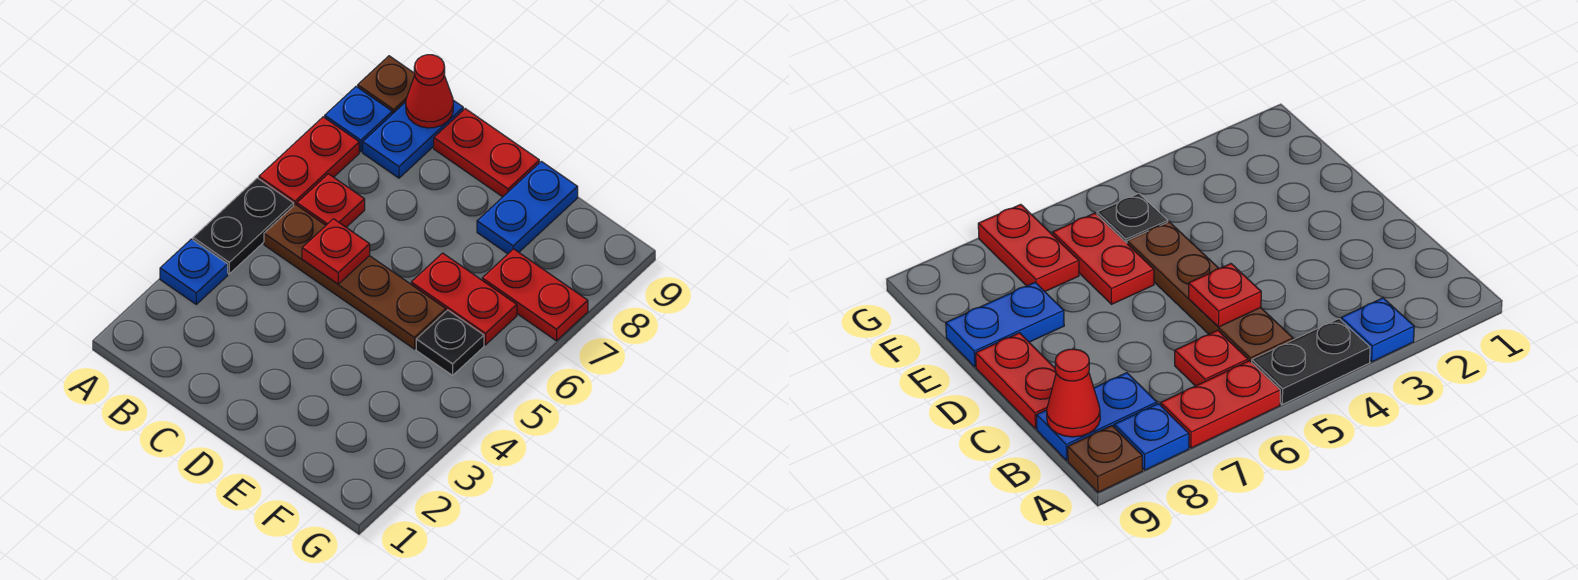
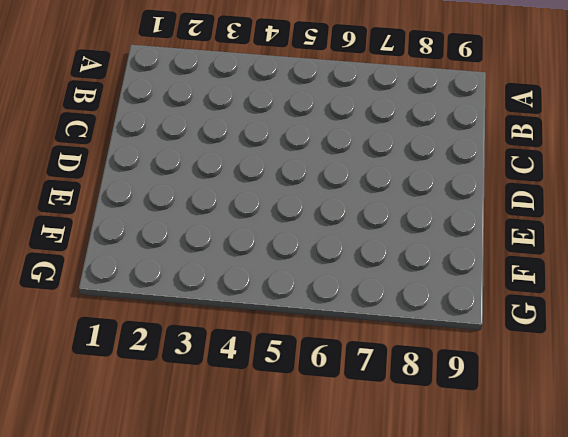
none -> blue plate A3 level 1
none -> black plate A4:A5 level 1
none -> red plate A6:A7 level 1

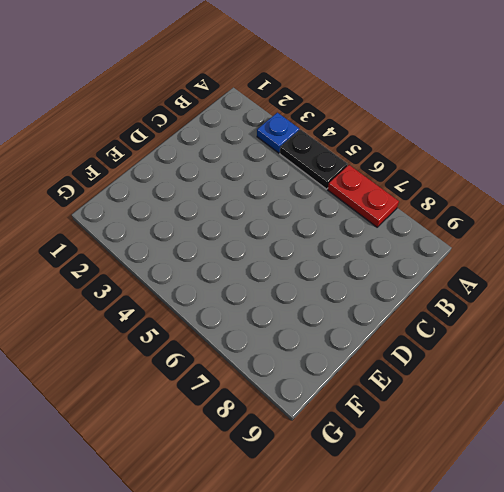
none -> blue plate A8 level 1
none -> brown plate A9 level 1
none -> brown plate B5:E5 level 1

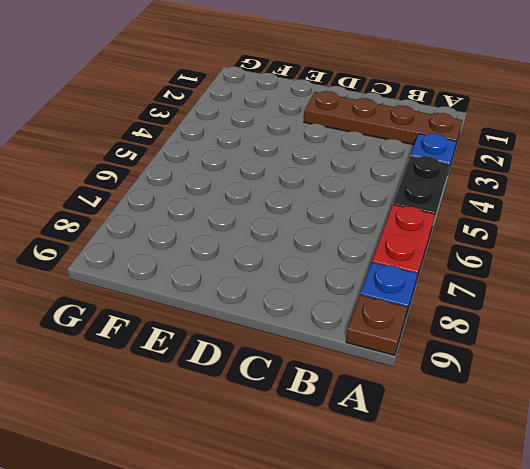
brown plate A2:D2 level 1 -> brown plate B5:E5 level 1
none -> red plate B6 level 1
none -> blue plate B8:B9 level 1
none -> red plate C9:D9 level 1

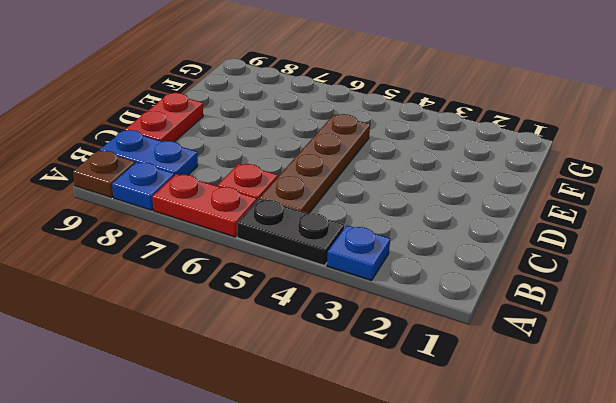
none -> red plate E6:F6 level 1
none -> blue plate E8:E9 level 1
none -> black plate F5 level 1

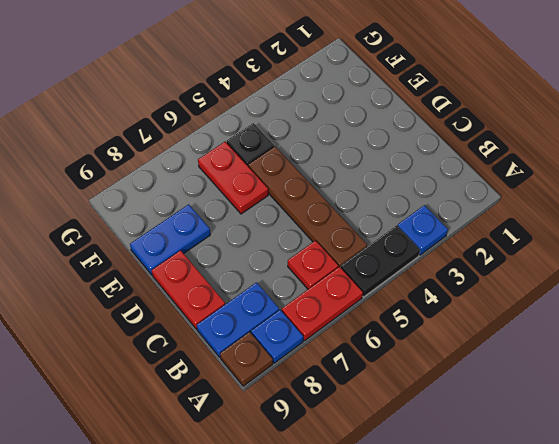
none -> red plate F7:G7 level 1
none -> red cone B9 level 2
none -> red plate C5 level 2

